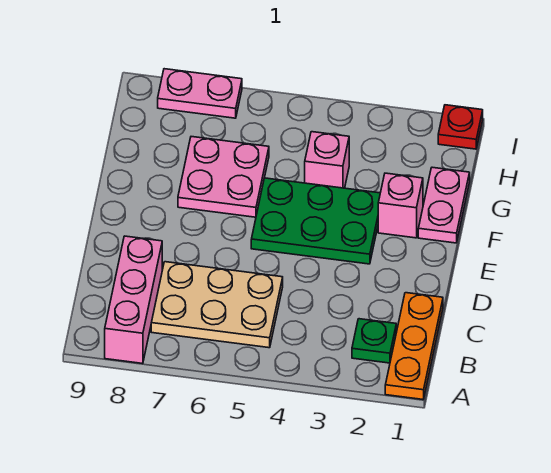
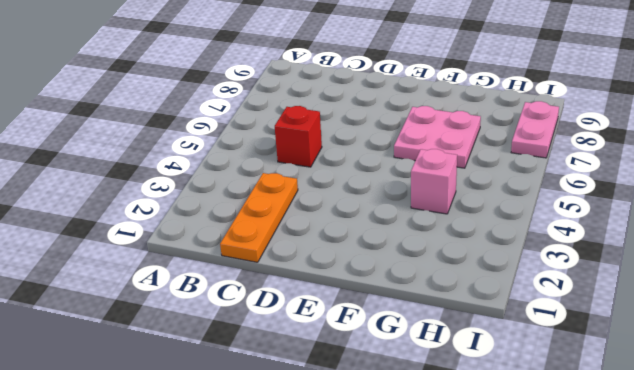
orange plate C1:C3 level 1 -> orange plate A1:C1 level 1
red brick C5 level 1 -> tan plate B5:C7 level 1
none -> pink brick A8:C8 level 1
none -> green plate B2 level 1

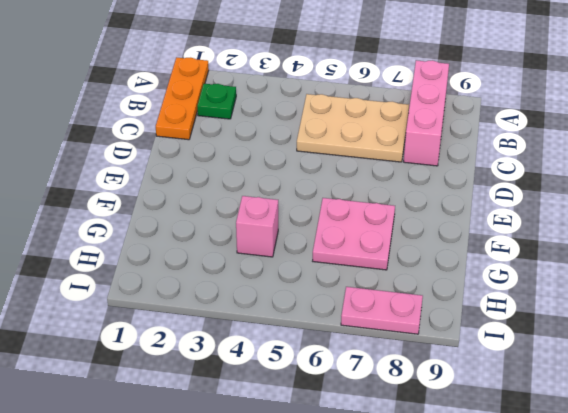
none -> green plate E3:F5 level 1
none -> pink plate F1:G1 level 1

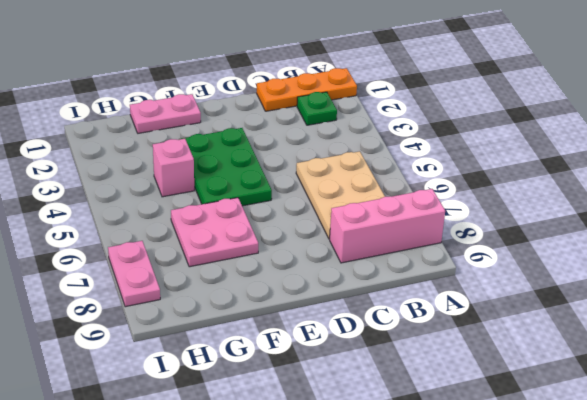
none -> pink brick F2 level 1
none -> red plate I1 level 1

